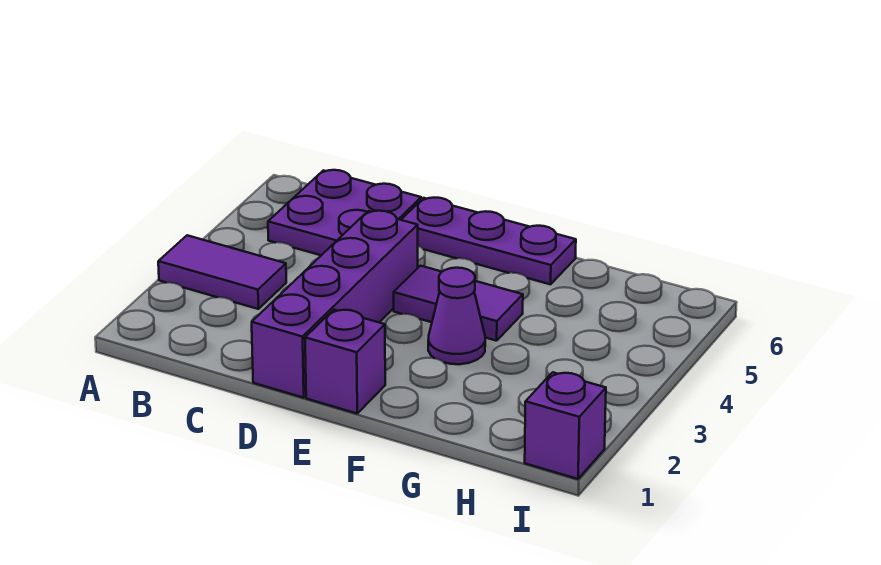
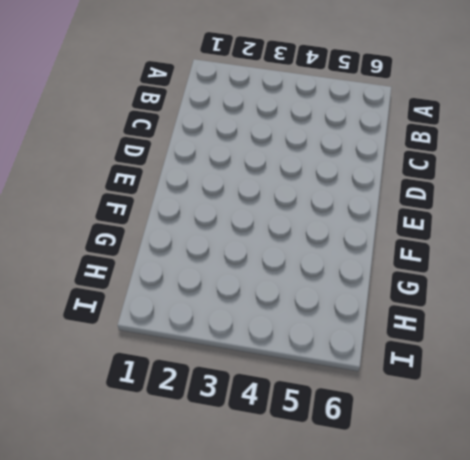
none -> purple tile A3:B3 level 1
none -> purple plate B5:C6 level 1

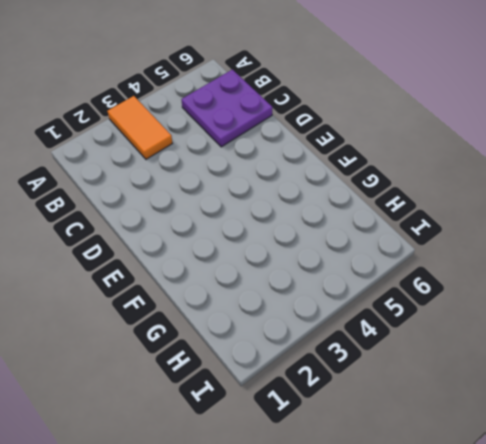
orange tile A3:B3 level 1 -> purple tile A3:B3 level 1
none -> purple brick D1:D4 level 1
none -> purple plate D6:F6 level 1

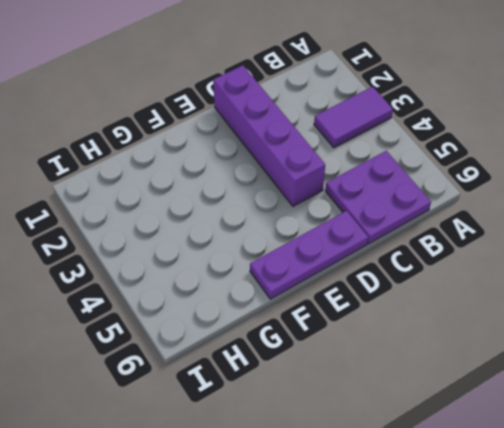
none -> purple brick E1 level 1
none -> purple tile E4:F4 level 1

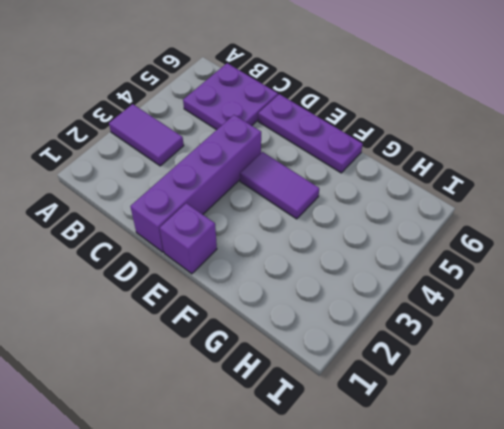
none -> purple cone F3 level 1
none -> purple brick I1 level 1

